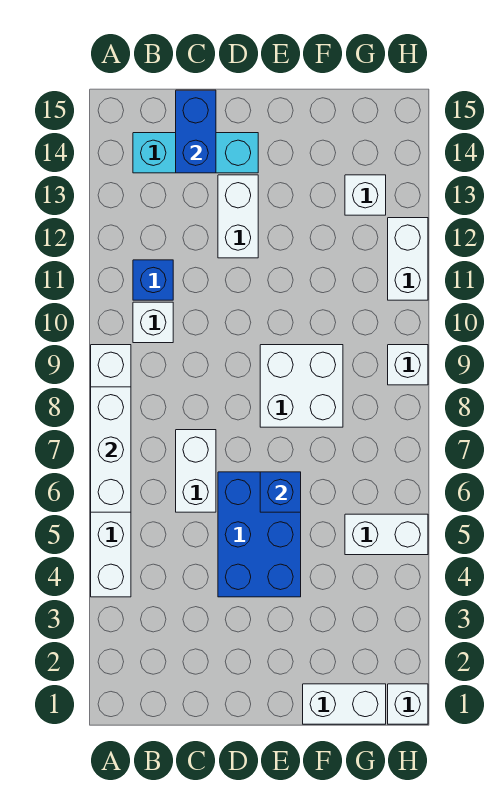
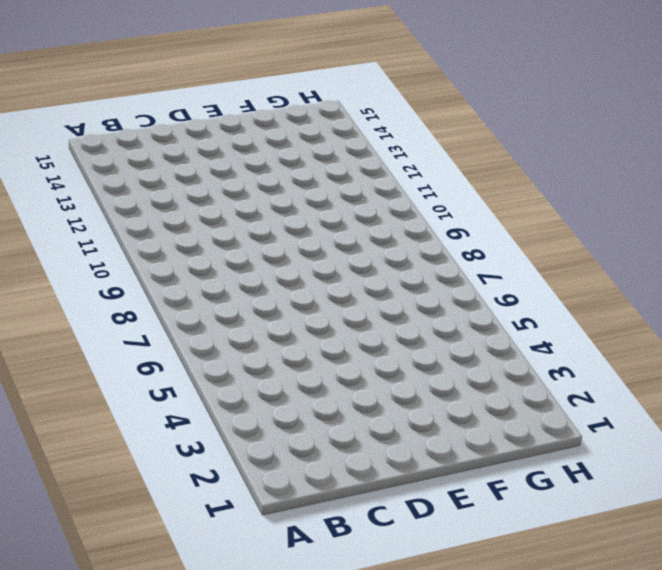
none -> white brick A4:A9 level 1
none -> white brick B10 level 1
none -> blue brick B11 level 1

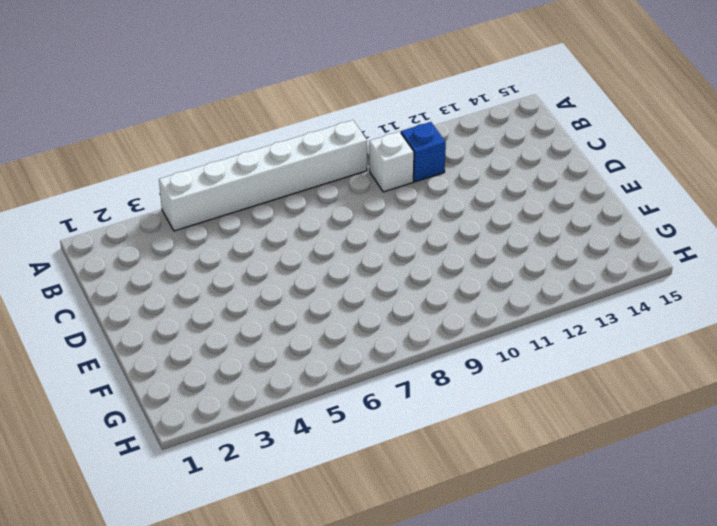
none -> cyan brick B14:D14 level 1
none -> white brick C6:C7 level 1
none -> blue brick D4:E6 level 1

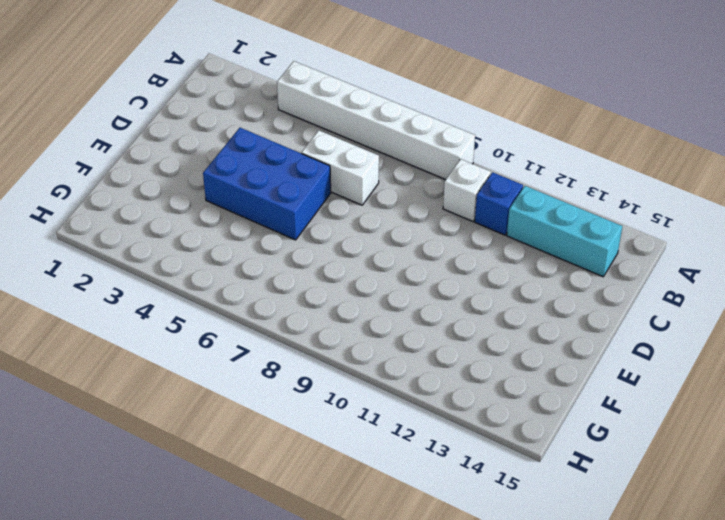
cyan brick B12:B14 level 1 -> cyan brick B14:D14 level 1
none -> white brick D12:D13 level 1
none -> white brick E8:F9 level 1
none -> white brick F1:G1 level 1

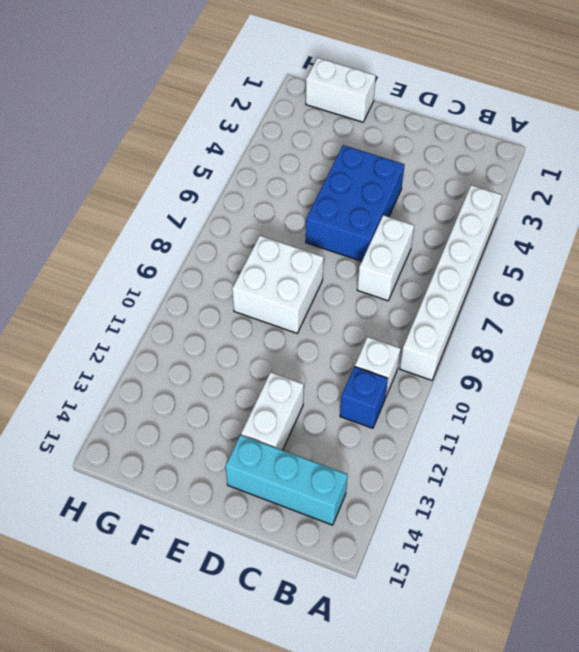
none -> white brick G5:H5 level 1
none -> white brick G13 level 1
none -> white brick H1 level 1

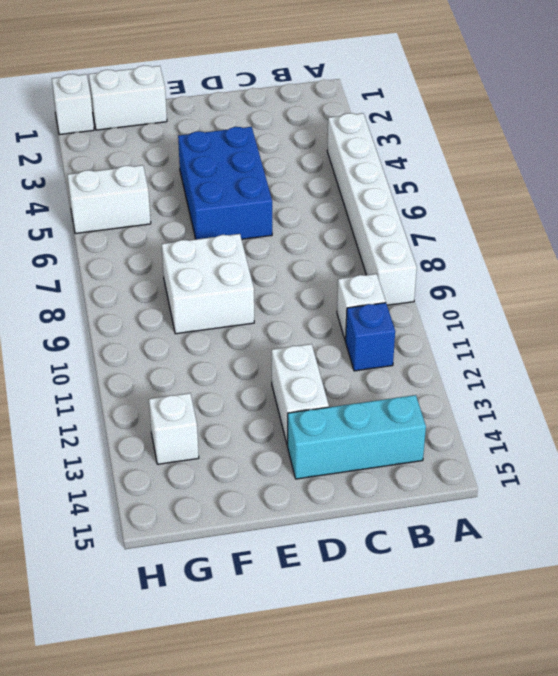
none -> white brick C6:C7 level 1
none -> white brick H9 level 1
none -> white brick H11:H12 level 1

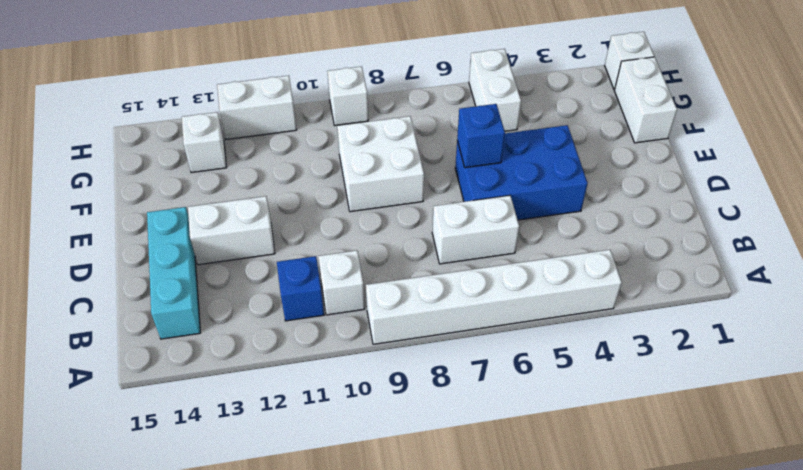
none -> white brick A6:A8 level 2
none -> blue brick C14:C15 level 2

